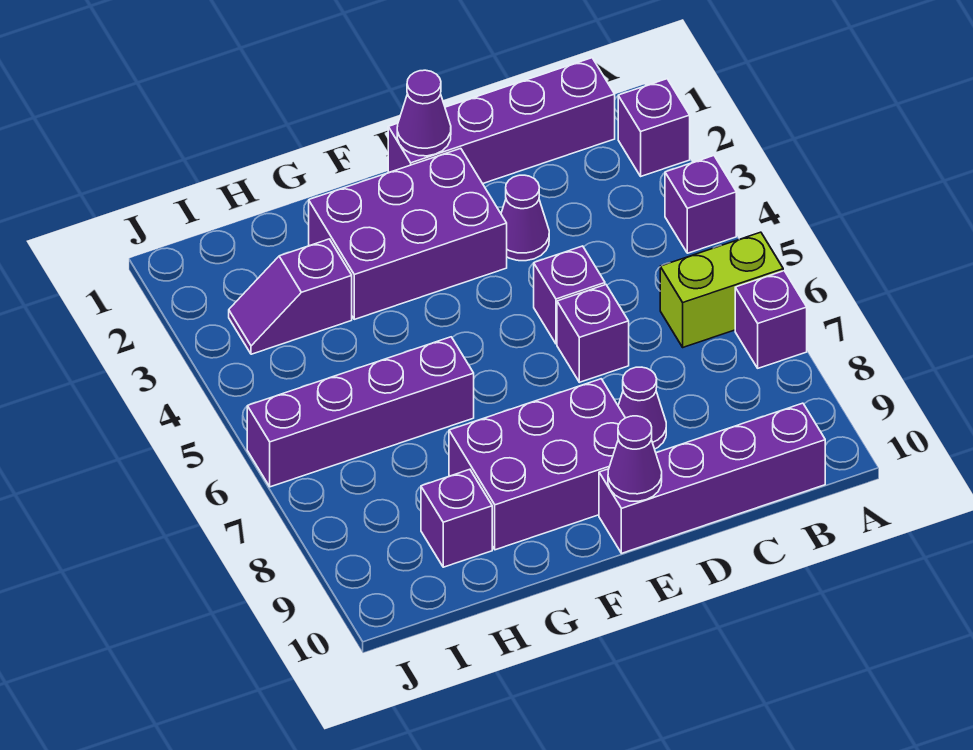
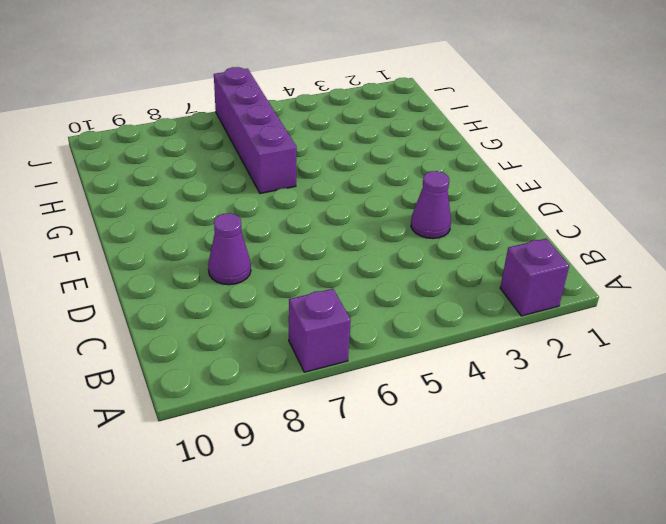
none -> purple brick A4 level 1
none -> lime brick A6:B6 level 1
none -> purple brick B1:E1 level 1

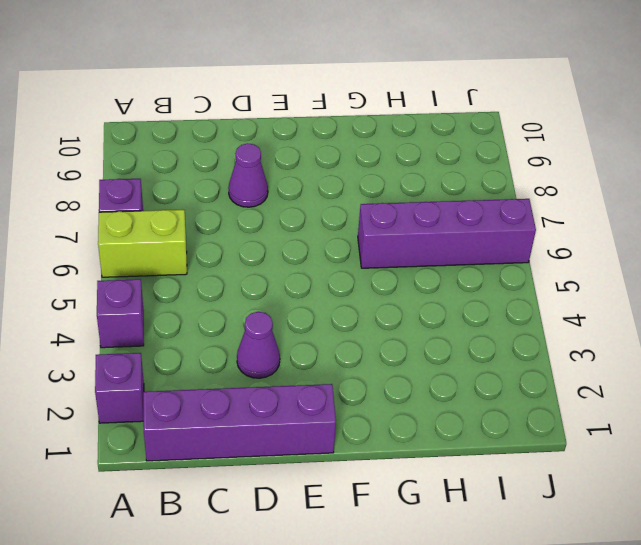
none -> purple brick B10:E10 level 1
none -> purple brick D5 level 1
none -> purple brick D6 level 1

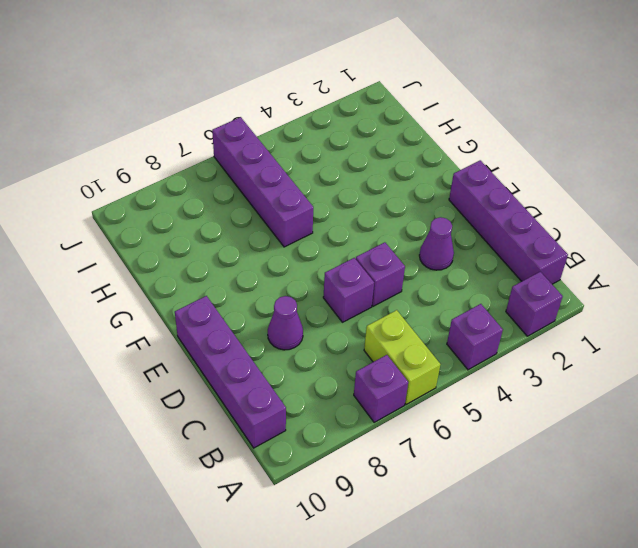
none -> purple brick E2:G3 level 1
none -> purple brick E8:G9 level 1
none -> purple slope H3:I3 level 1 top H

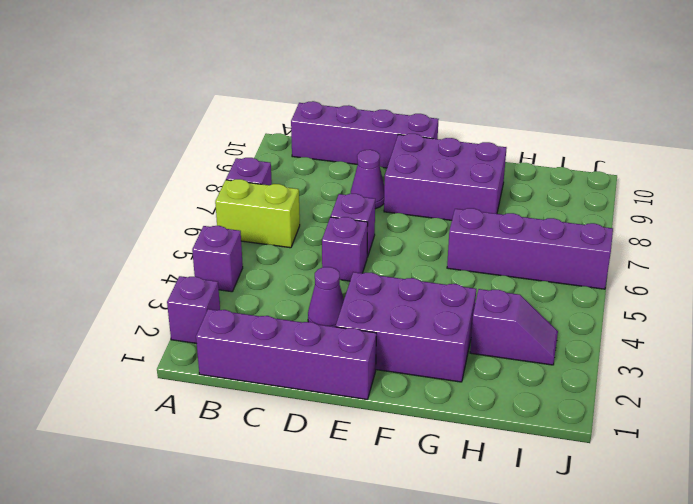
none -> purple brick H9 level 1
none -> purple cone E1 level 2
none -> purple cone E10 level 2

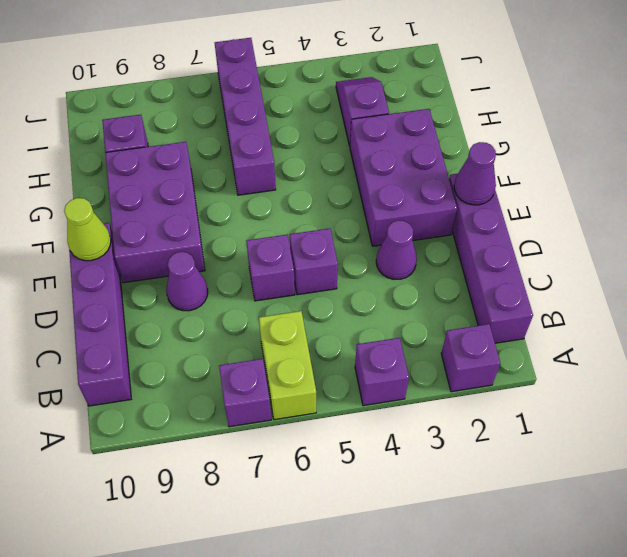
lime cone E10 level 2 -> purple cone E10 level 2

